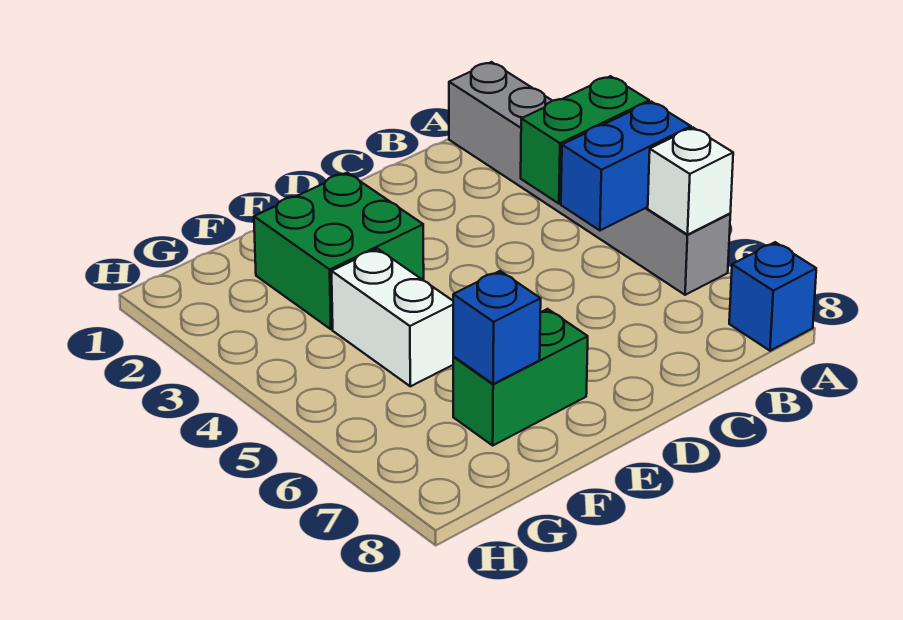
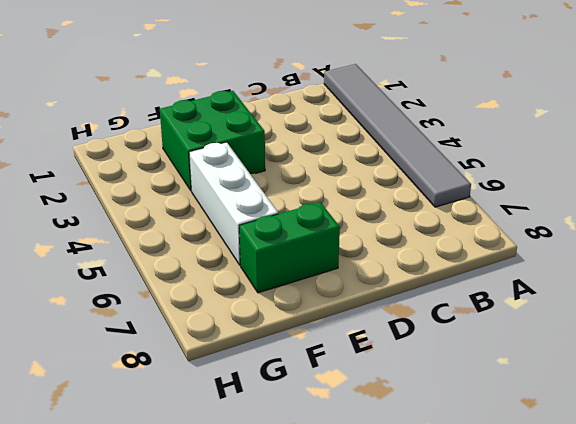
grey tile A1:A6 level 1 -> grey brick A1:A6 level 1
white brick F4:F6 level 1 -> white brick F4:F5 level 1
none -> blue brick A8 level 1
none -> green brick A4:B4 level 2

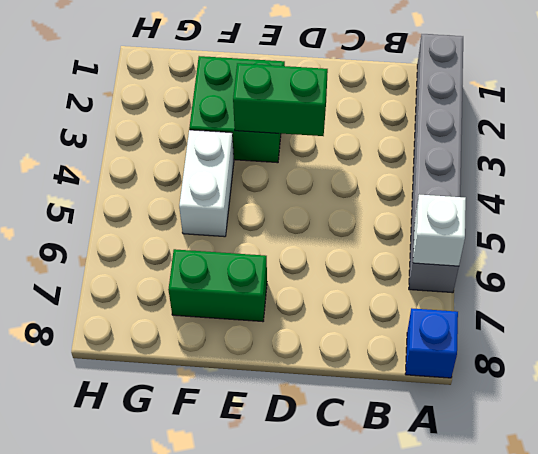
green brick D3:E3 level 2 -> green brick A4:B4 level 2
none -> blue brick A5:B5 level 2
none -> blue brick F7 level 2

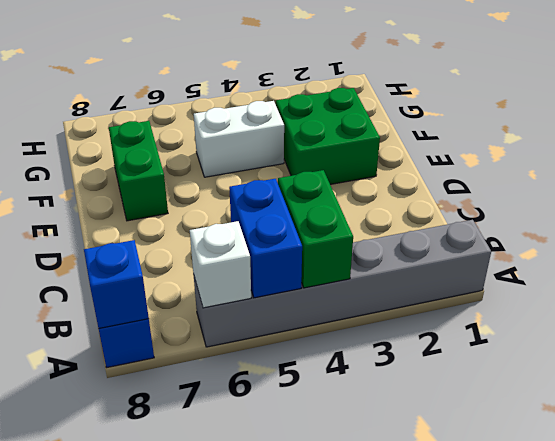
blue brick A8 level 2 -> blue brick F7 level 2

